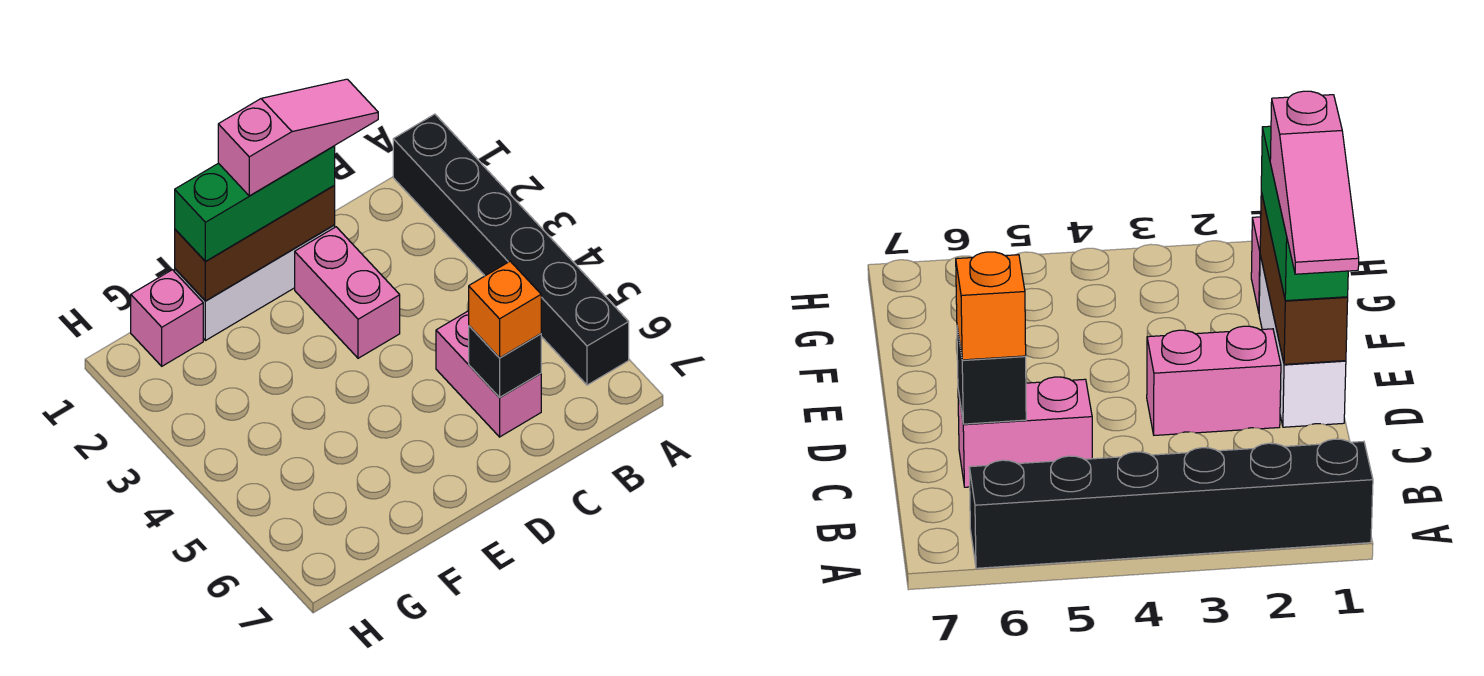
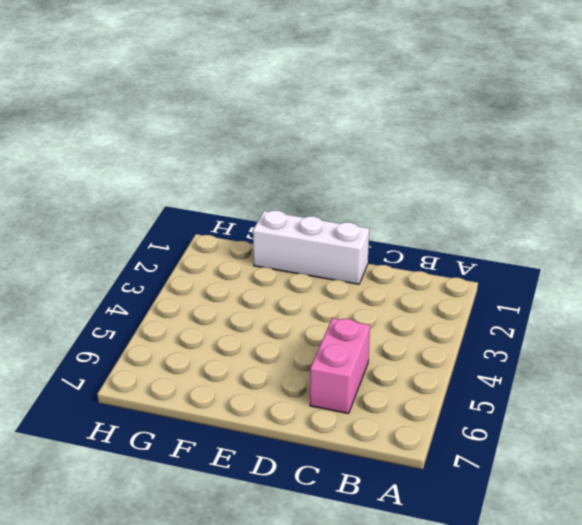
none -> black brick A1:A6 level 1
none -> pink brick D2:D3 level 1

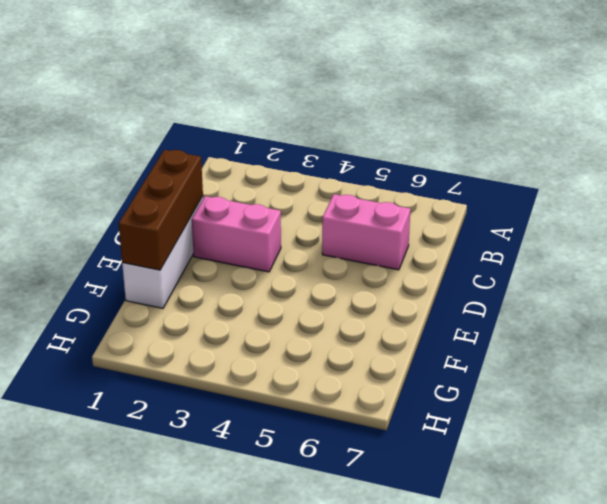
none -> black brick A1:A6 level 1
none -> pink brick G1 level 1

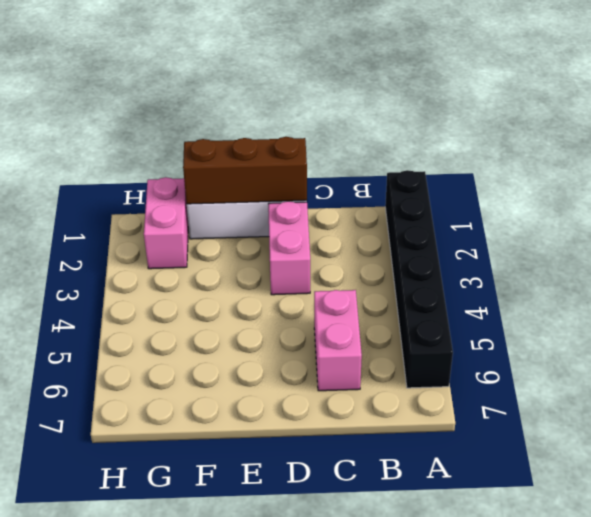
pink brick G1:G2 level 1 -> pink brick G1 level 1
none -> black brick C6 level 2
none -> orange brick C6 level 3

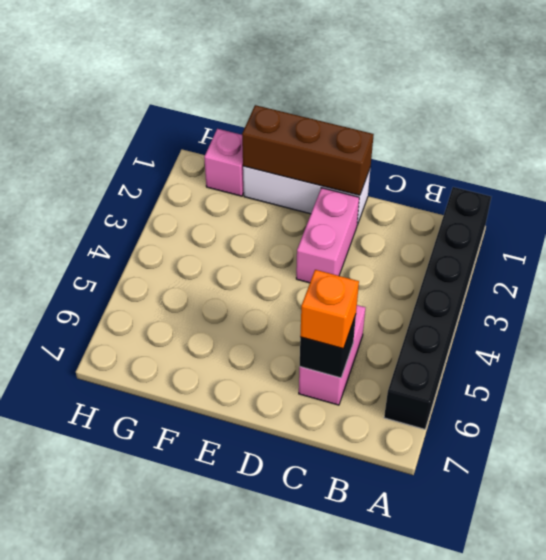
none -> green brick D1:F1 level 3
none -> pink slope C1:E1 level 4 top E

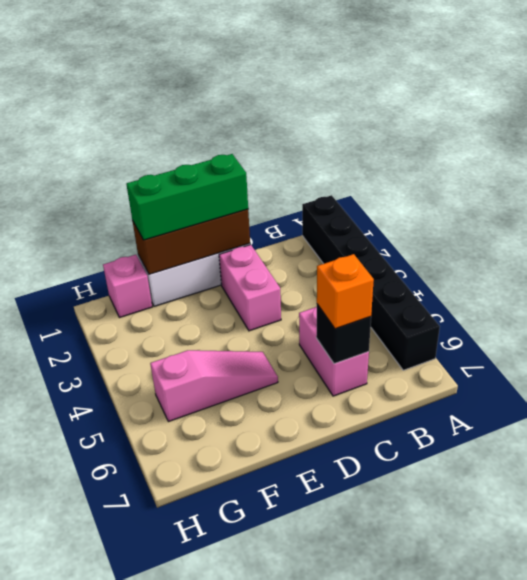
pink slope E5:G5 level 1 top G -> pink slope C1:E1 level 4 top E

